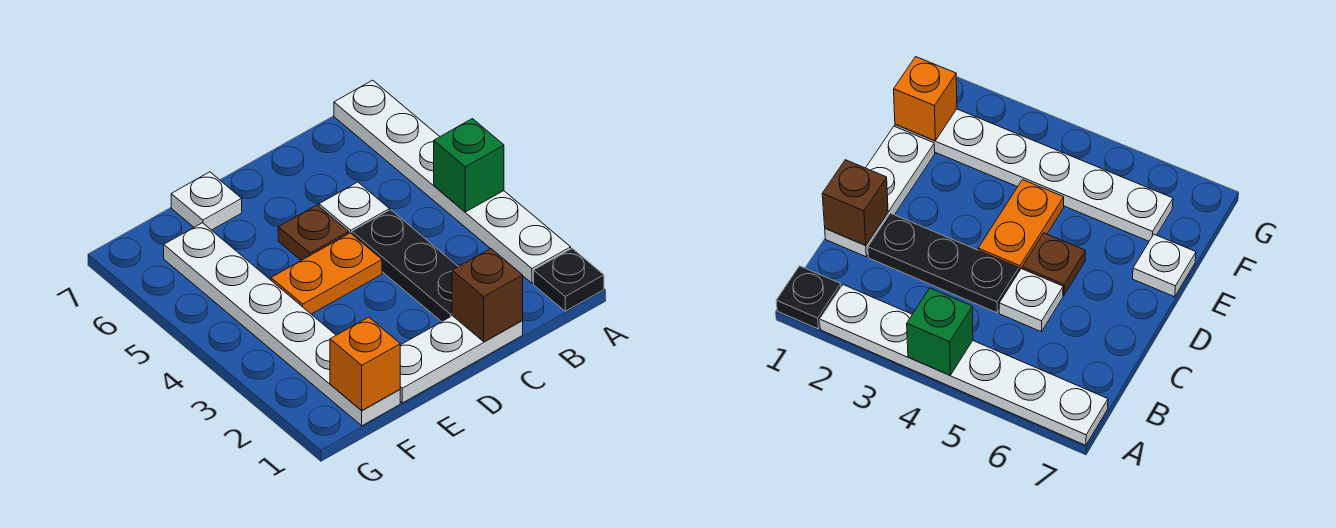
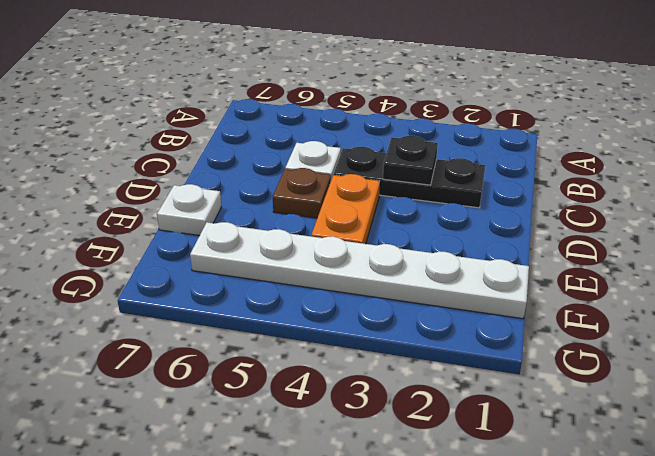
black plate C3 level 2 -> black plate A1 level 1
none -> white plate A2:A7 level 1
none -> white plate C1:E1 level 1
none -> green brick A4 level 2

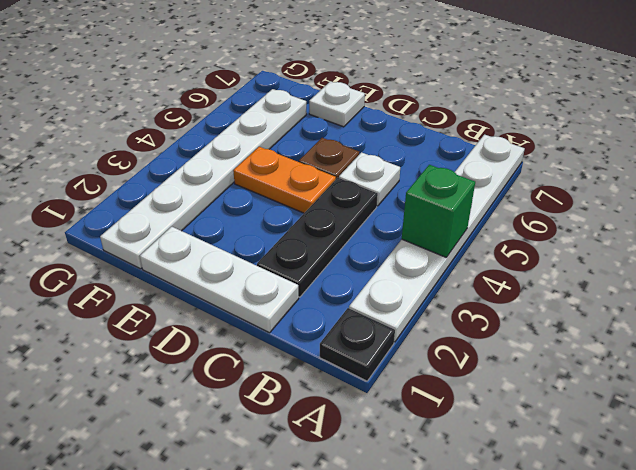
none -> brown brick C1 level 2
none -> orange brick F1 level 2

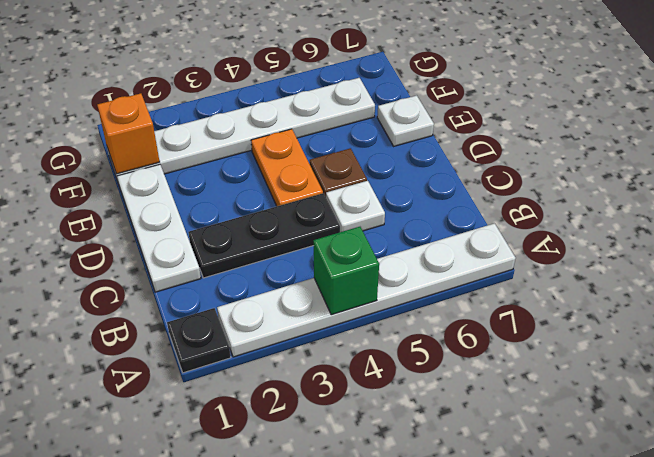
none -> brown brick C1 level 2

